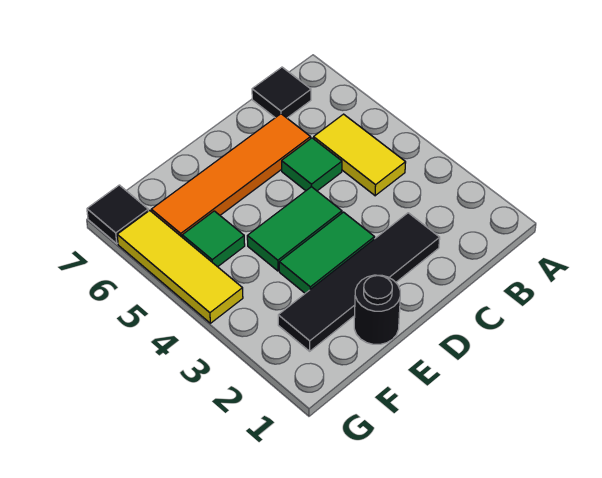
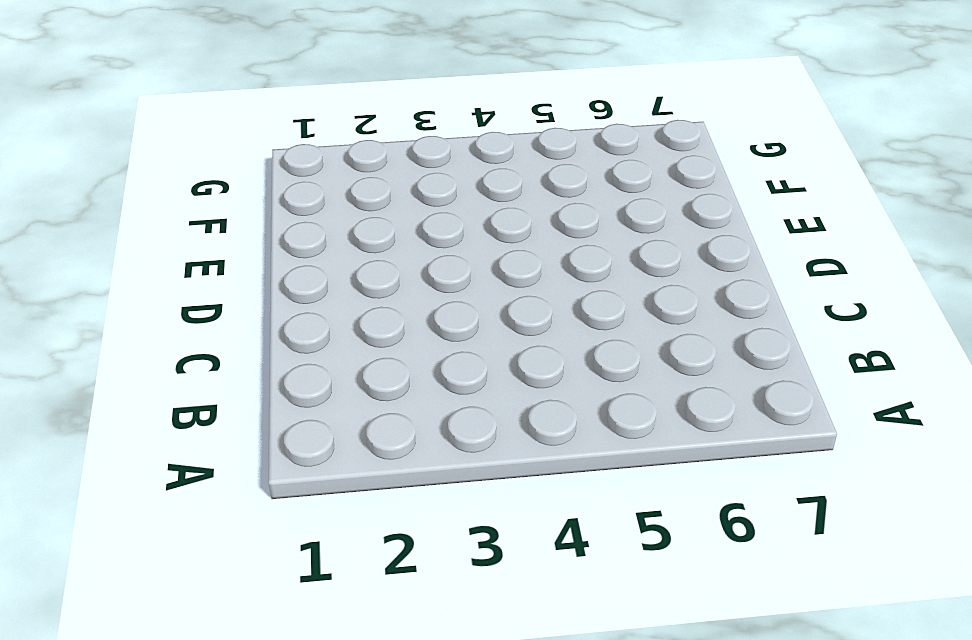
none -> yellow tile B4:B5 level 1
none -> black tile B7 level 1

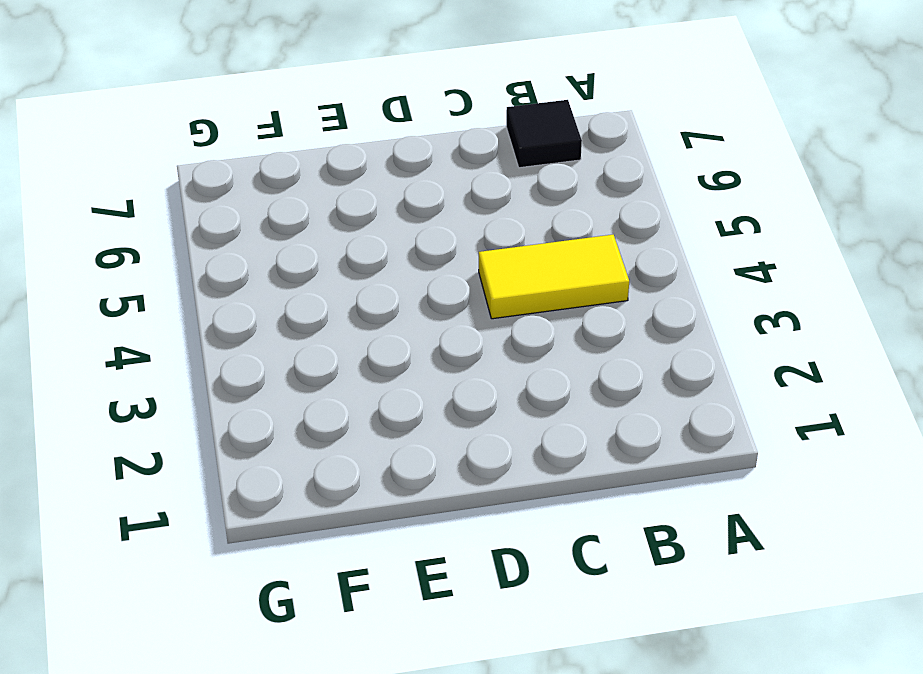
yellow tile B4:C4 level 1 -> yellow tile B4:B5 level 1
none -> black tile C2:F2 level 1
none -> green tile C5 level 1

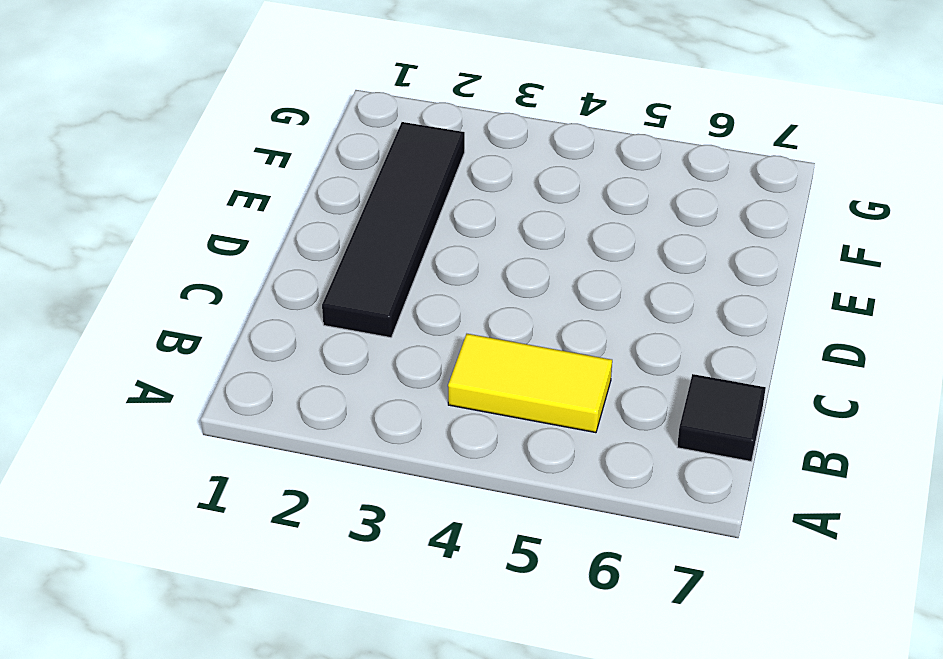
none -> green tile C5 level 1
none -> orange tile C6:F6 level 1

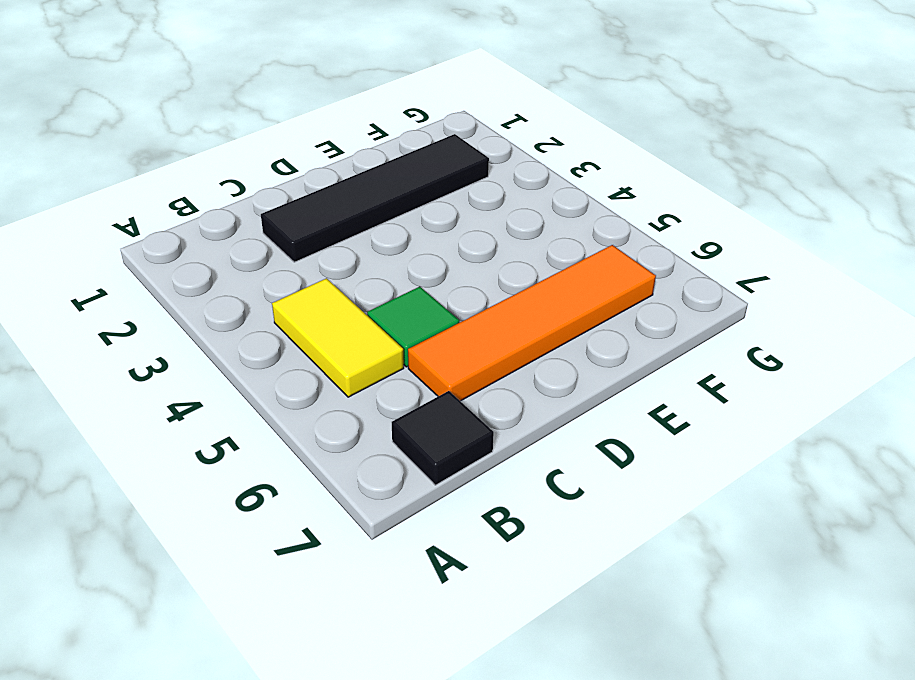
none -> green tile D3:E3 level 1
none -> green tile D4:E4 level 1

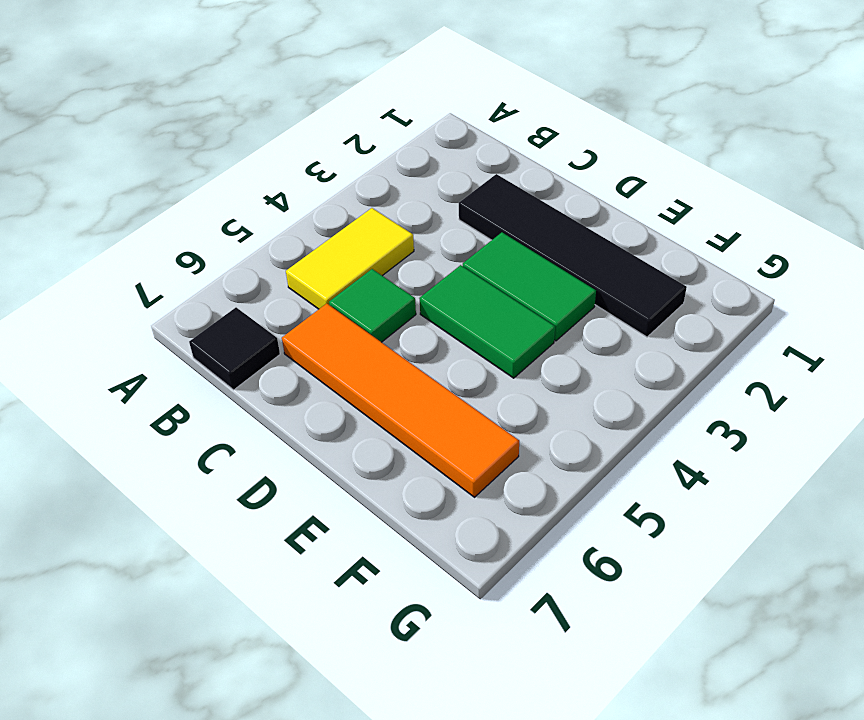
none -> black round brick E1 level 1
none -> green tile F5 level 1

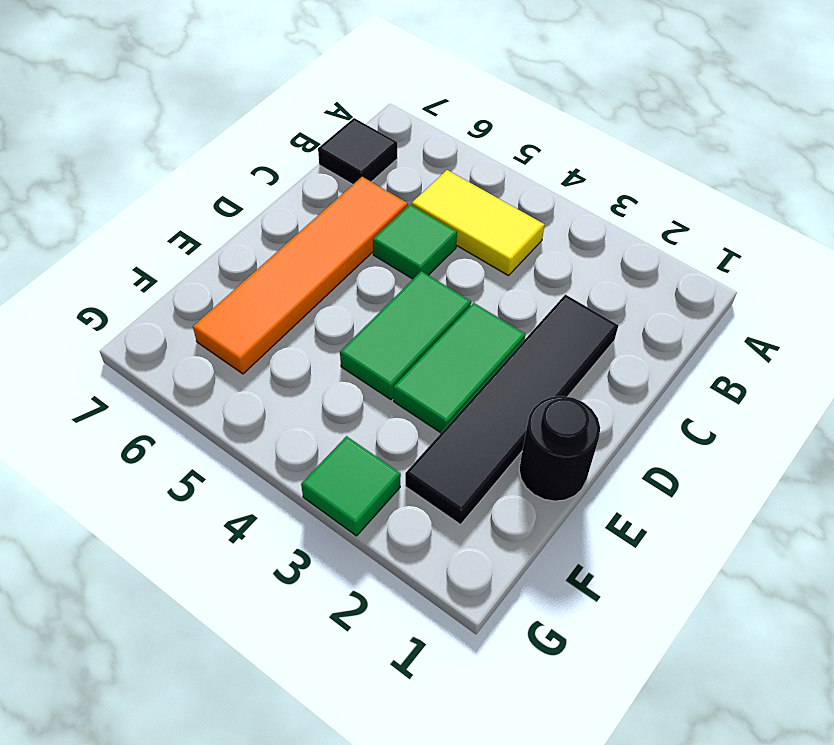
green tile G3 level 1 -> green tile F5 level 1
none -> yellow tile G4:G6 level 1
none -> black tile G7 level 1

